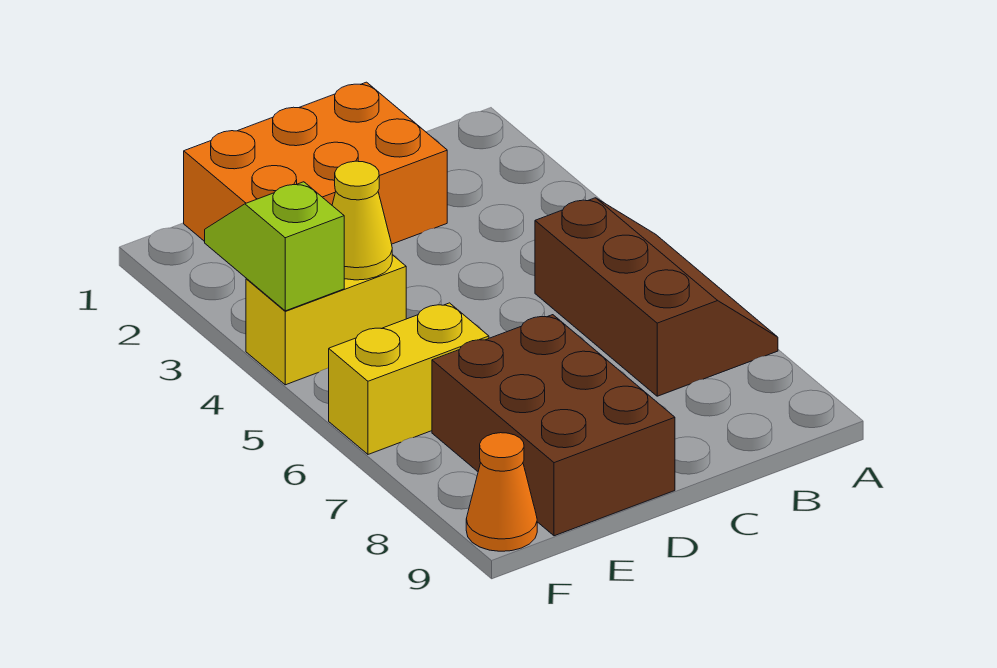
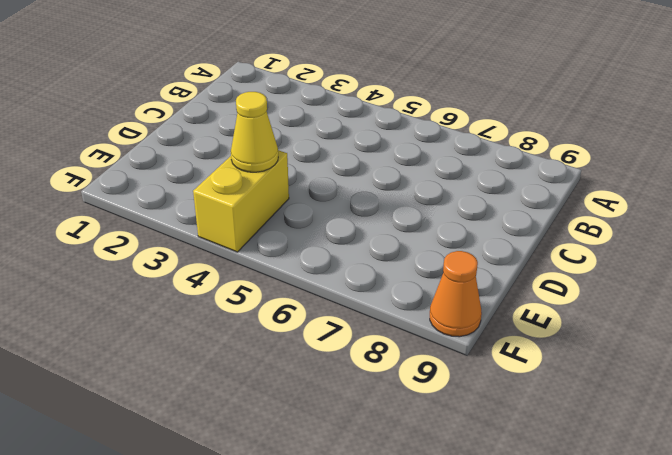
none -> brown slope A5:B7 level 1 top B
none -> orange brick C1:E2 level 1

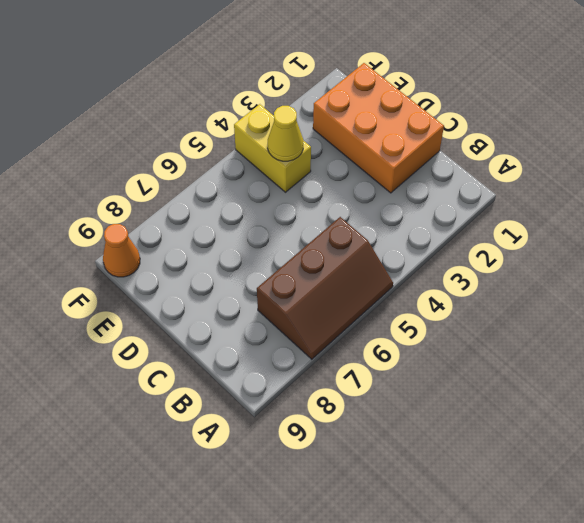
none -> brown brick D7:E9 level 1
none -> yellow brick E6:F6 level 1

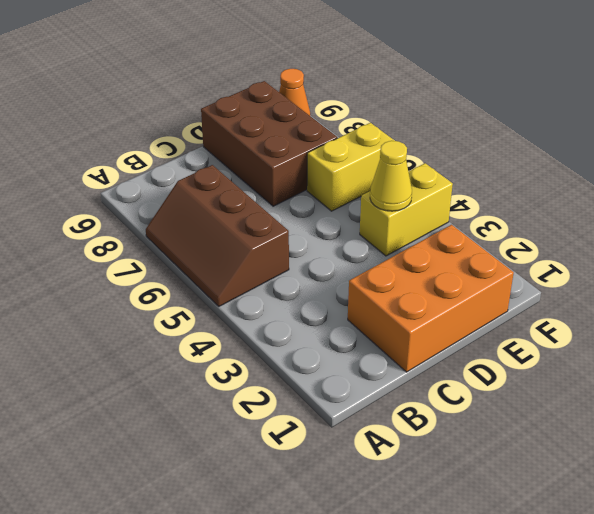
none -> lime slope F3:F4 level 2 top 4

